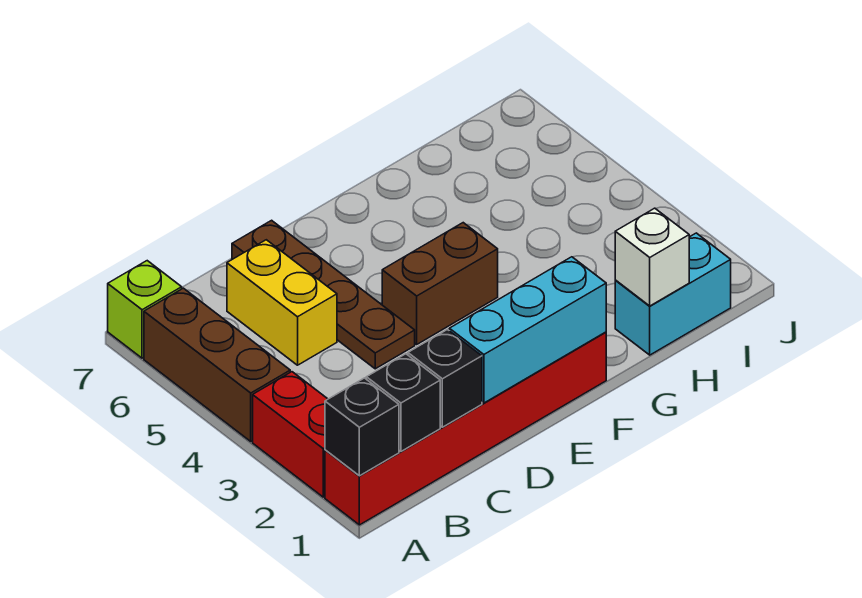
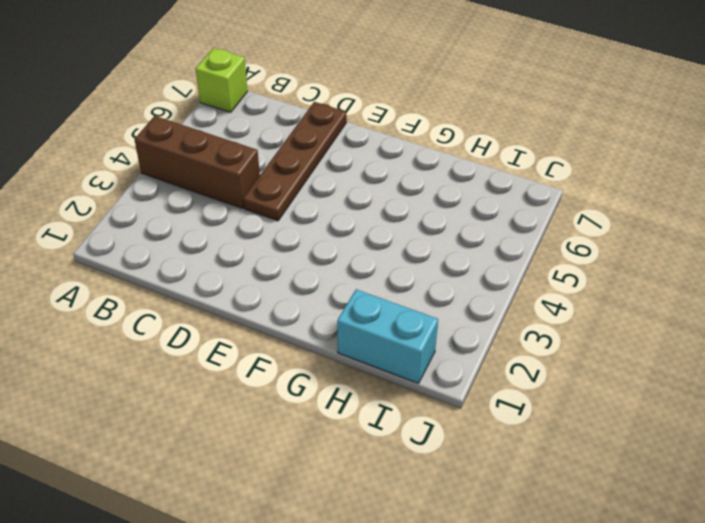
brown brick A4:C4 level 1 -> brown brick A4:A6 level 1
none -> red brick A1:F1 level 1
none -> red brick A2:A3 level 1
none -> yellow brick C5:C6 level 1

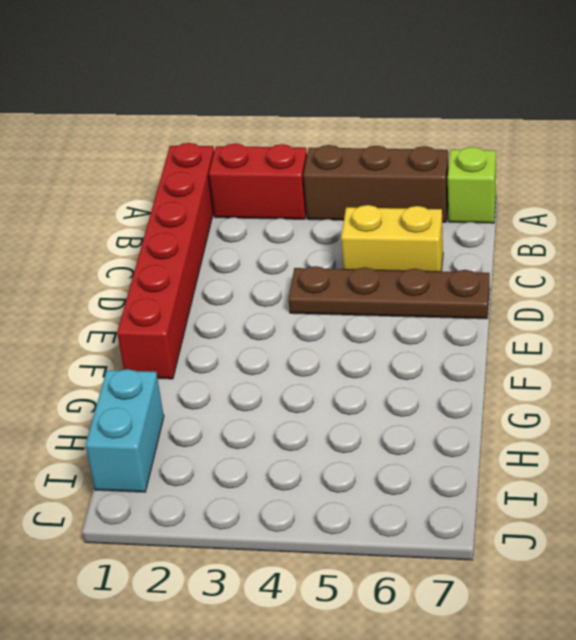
none -> brown brick E4:F4 level 1
none -> black brick A1 level 2
none -> black brick B1 level 2

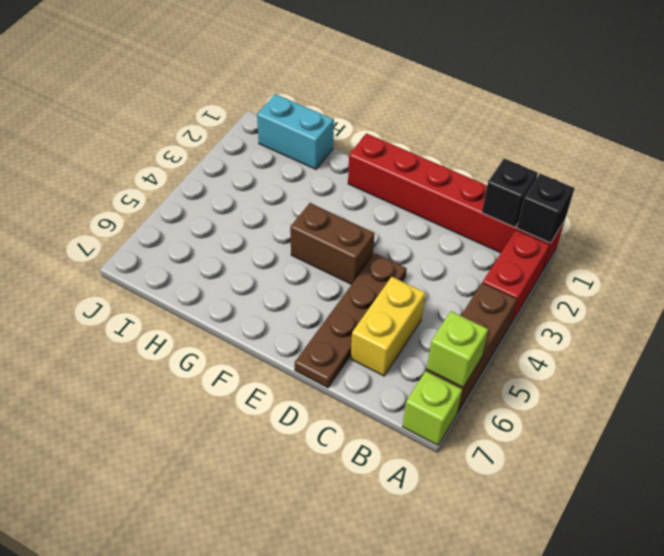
lime brick A6 level 2 -> none
none -> black brick C1 level 2
none -> cyan brick D1:F1 level 2
none -> white brick H1 level 2

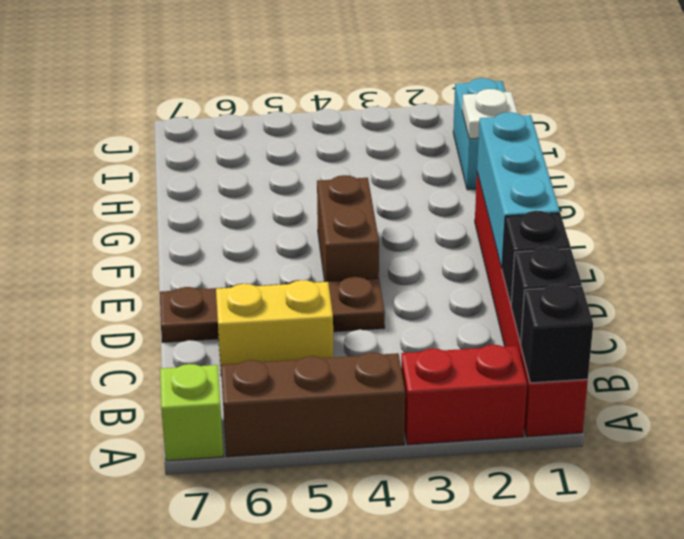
white plate H1 level 2 -> white brick H1 level 2

